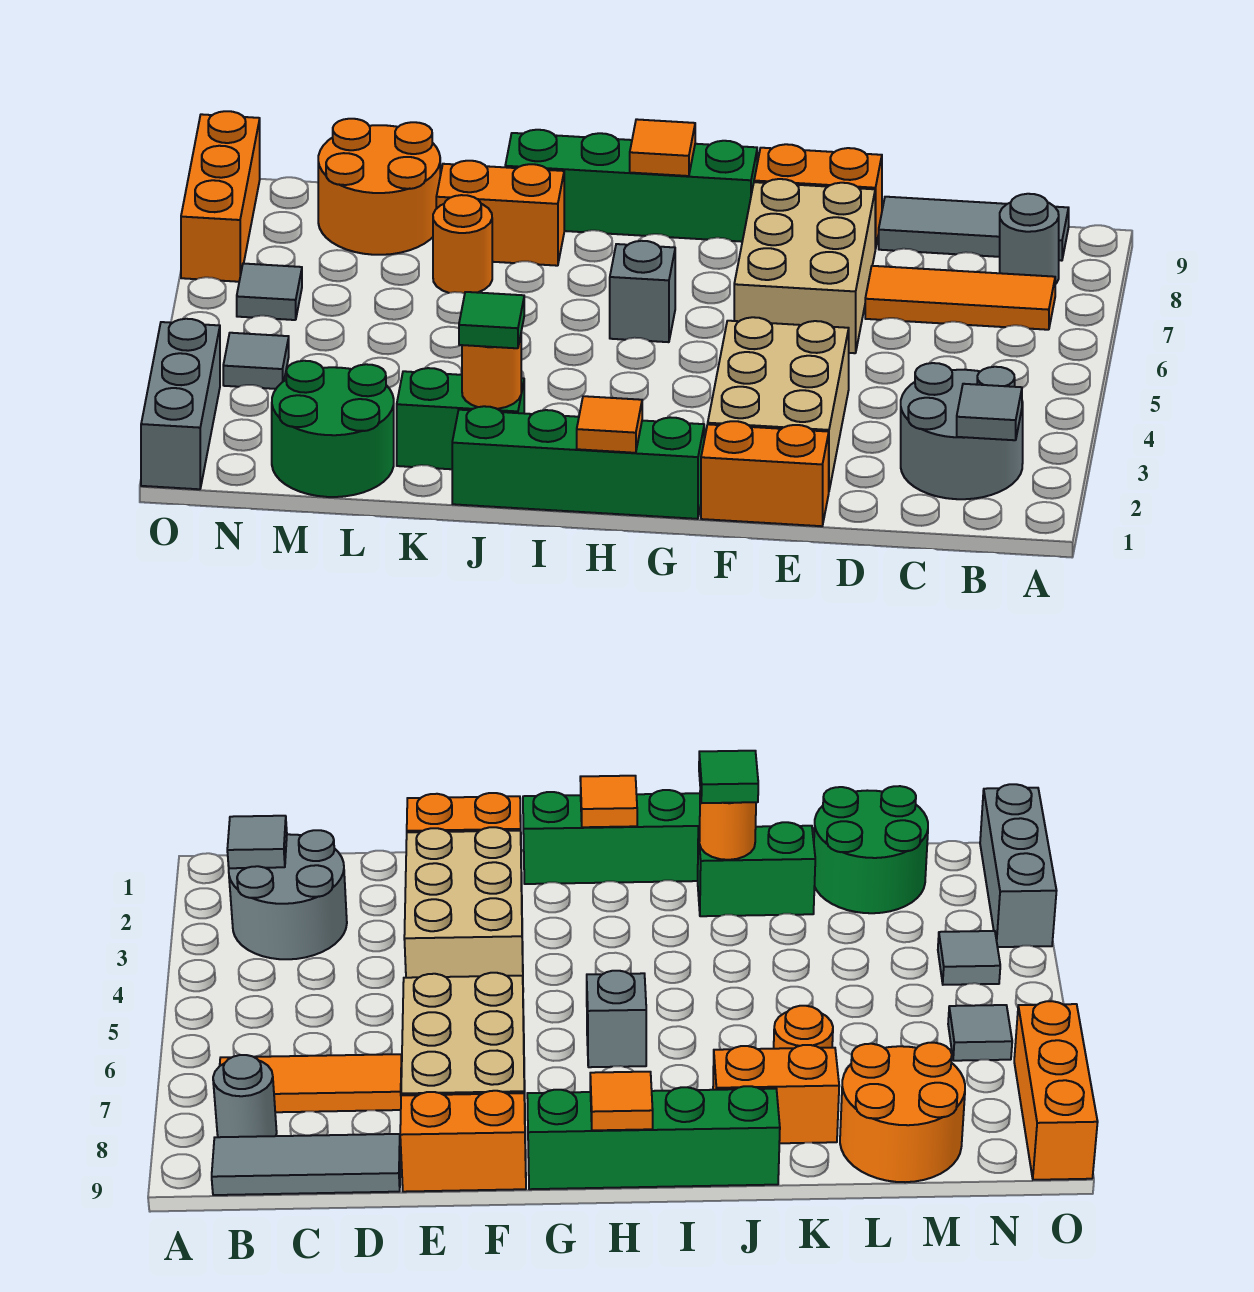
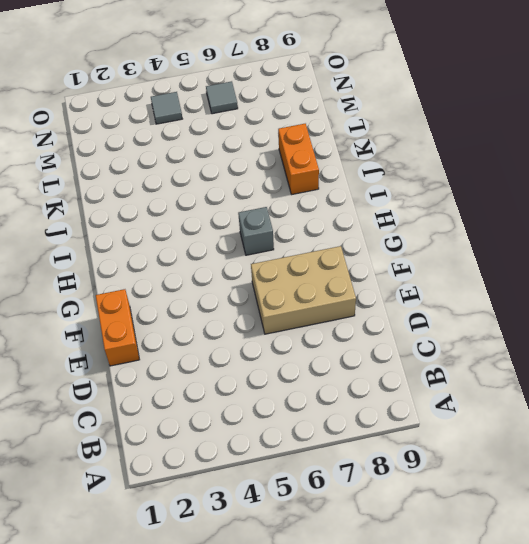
none -> grey round brick B2:C3 level 1
none -> orange tile B7:D7 level 1
none -> grey round brick B8 level 1

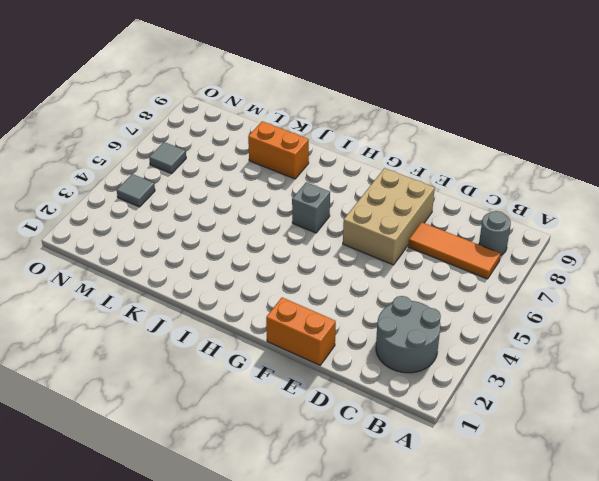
none -> grey tile B9:D9 level 1
none -> tan brick E2:F4 level 1
none -> orange brick E9:F9 level 1

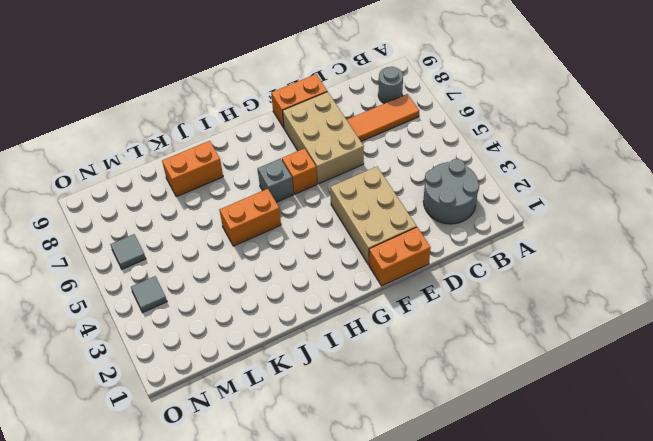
orange brick G6 level 1 -> none
orange brick I5:J5 level 1 -> none
none -> grey tile B9:D9 level 1
none -> green brick G1:J1 level 1
none -> green brick G9:J9 level 1

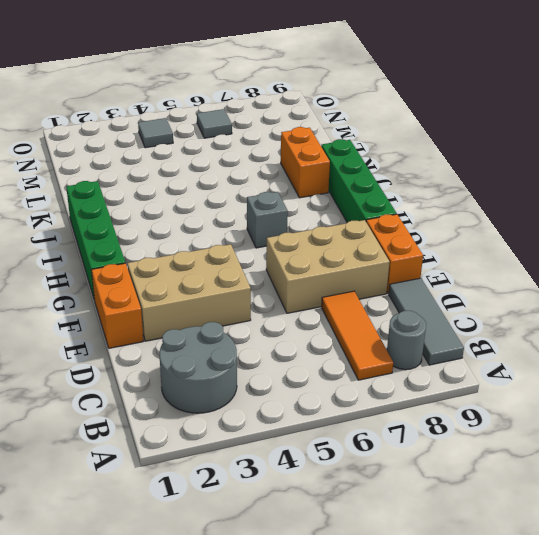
none -> green brick J2:K2 level 1
none -> orange round brick K7 level 1
none -> green round brick L1:M2 level 1

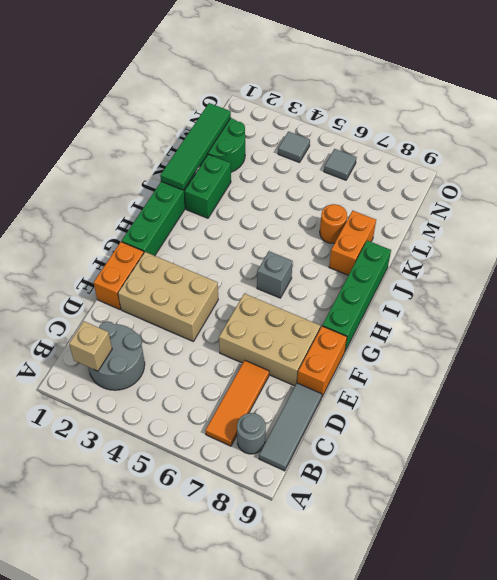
tan brick B2 level 2 -> grey tile B2 level 2
green tile J1:M1 level 2 -> none
none -> orange round brick L8:M9 level 1
none -> grey brick O1:O3 level 1
none -> orange brick O7:O9 level 1

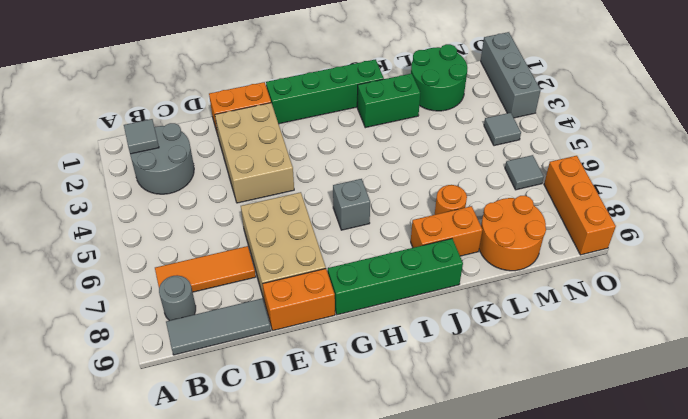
none -> orange tile H1 level 2
none -> orange tile H9 level 2
none -> orange round brick J2 level 2

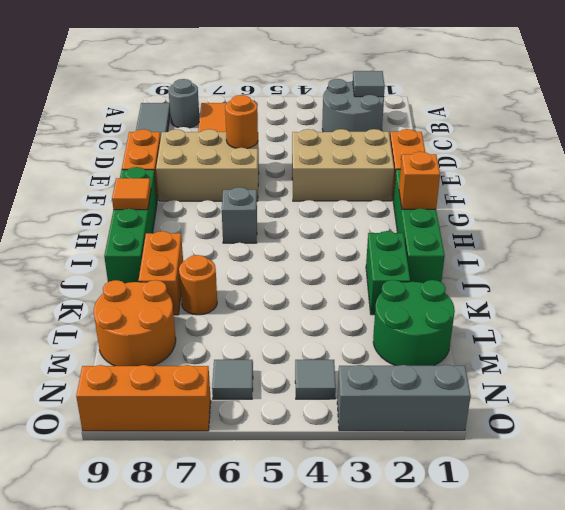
orange round brick E6 level 2 -> orange round brick J2 level 2
orange brick H1 level 2 -> orange tile H1 level 2
none -> green tile J2 level 3

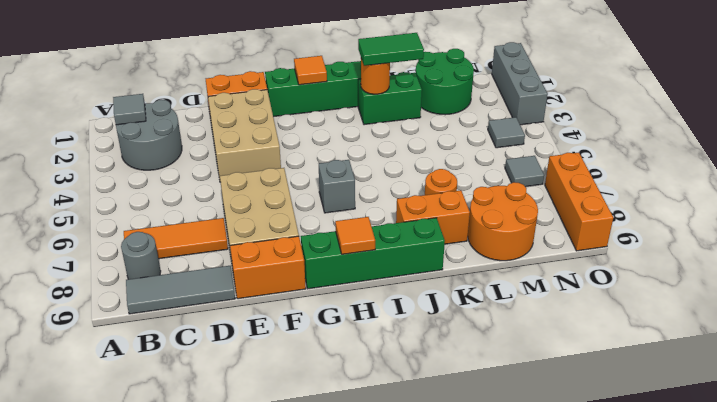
green tile J2:K2 level 3 -> green tile J2 level 3

